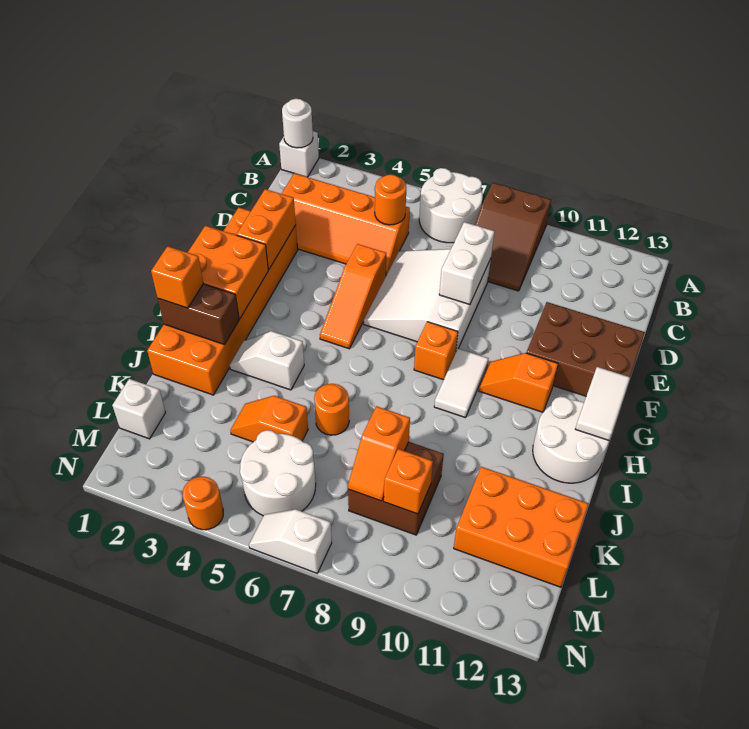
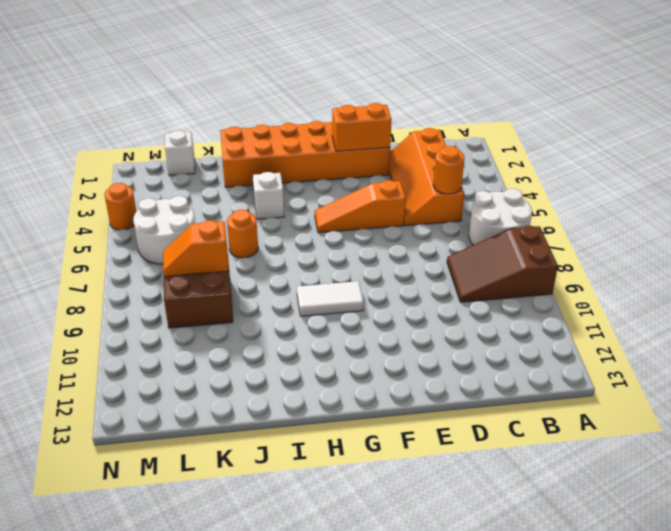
none -> white brick A1 level 1
none -> white slope D6:F8 level 1 top 8
none -> brown brick E11:F13 level 1
none -> orange brick G8 level 1

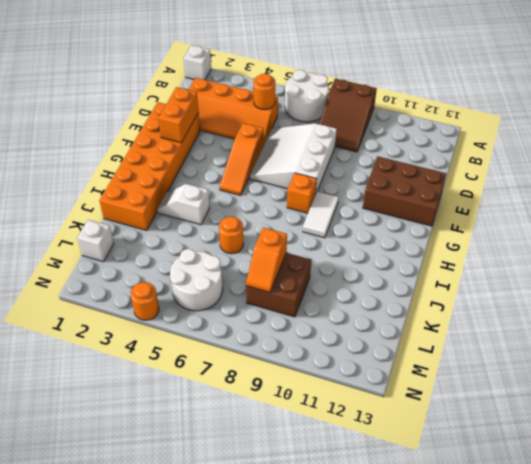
none -> orange slope G10:G11 level 1 top 11
none -> white round brick H12:I13 level 1
none -> orange slope K4:K5 level 1 top 5
none -> orange brick K11:L13 level 1

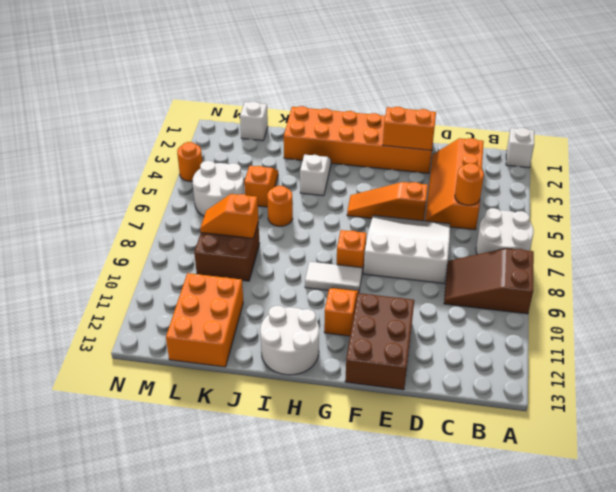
none -> white slope N6:N7 level 1 top 7
none -> white round brick A1 level 2
none -> white brick D8:E8 level 2
none -> orange brick G1:H2 level 2

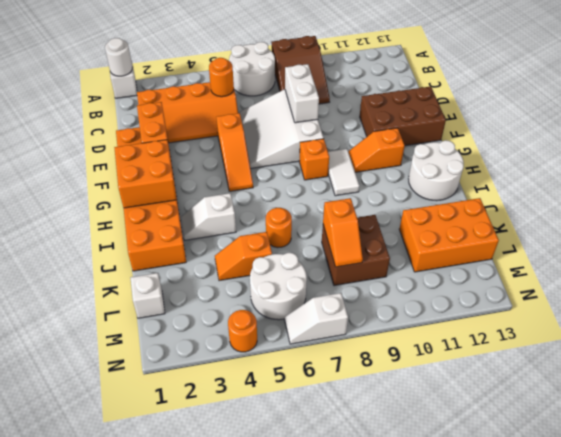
none -> white tile G13:H13 level 2
none -> brown brick I1:I2 level 2
none -> orange brick L9 level 2
none -> orange brick I1 level 3

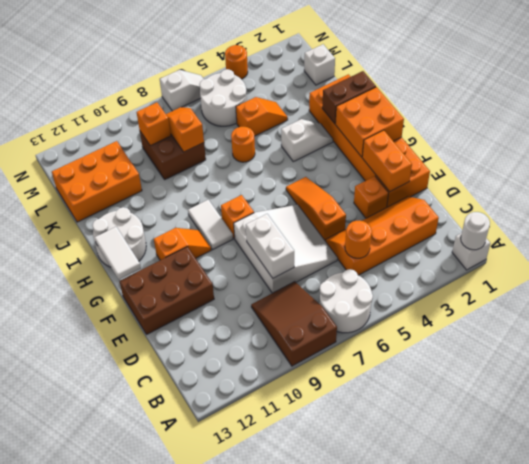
orange brick E3 level 1 -> orange brick I1 level 3

